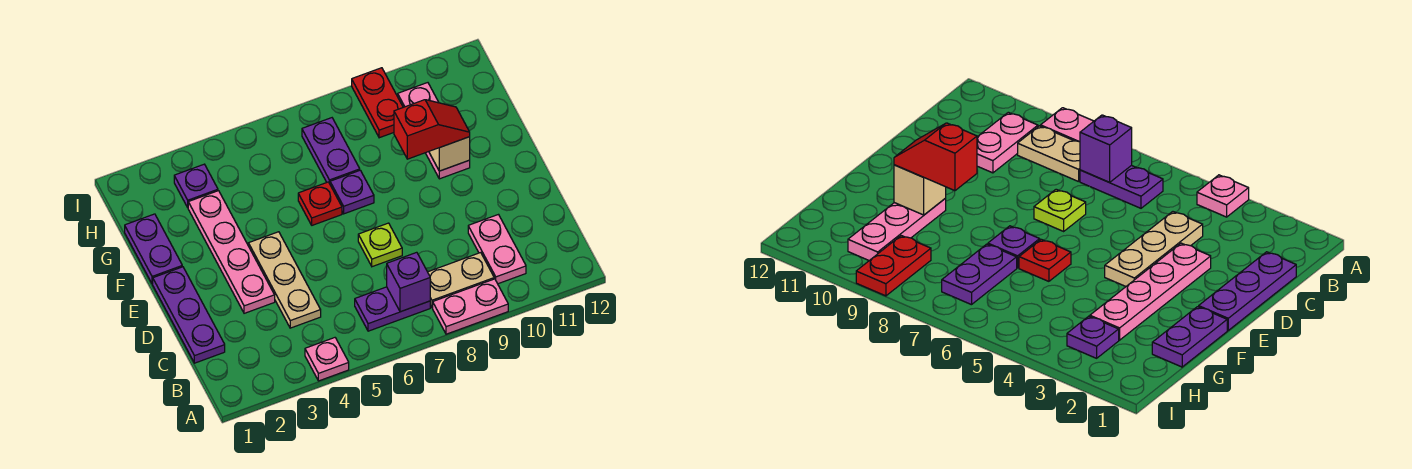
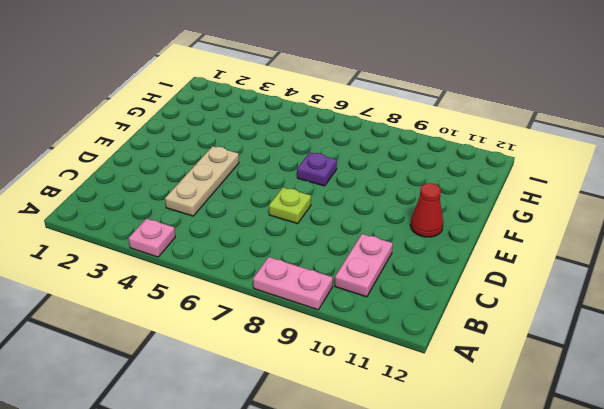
red cone E11 level 1 -> none
none -> purple plate B6:B7 level 1
none -> tan plate B8:B9 level 1
none -> purple plate C1:E1 level 1

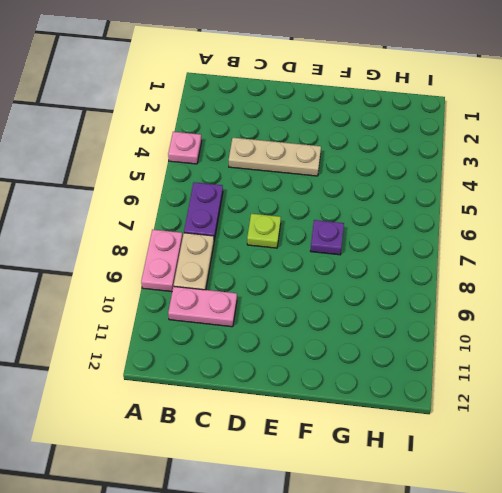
none -> purple plate C1:E1 level 1
none -> pink plate D3:G3 level 1
none -> purple plate F1:G1 level 1

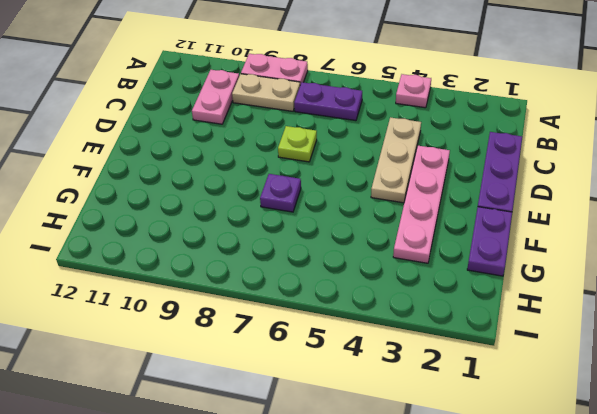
none -> red plate F6 level 1
none -> pink plate F10:H10 level 1
none -> purple plate G7:H7 level 1

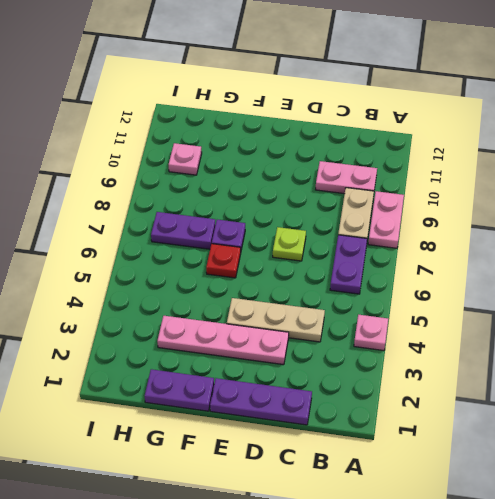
pink plate H10 level 1 -> pink plate F10:H10 level 1
none -> purple plate H3 level 1
none -> red plate H9:I9 level 1
none -> purple brick B7 level 2

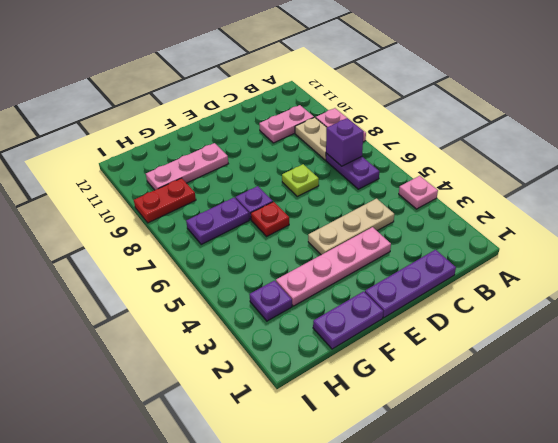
none -> tan brick F10 level 2
none -> red slope F9:F10 level 3 top 9

